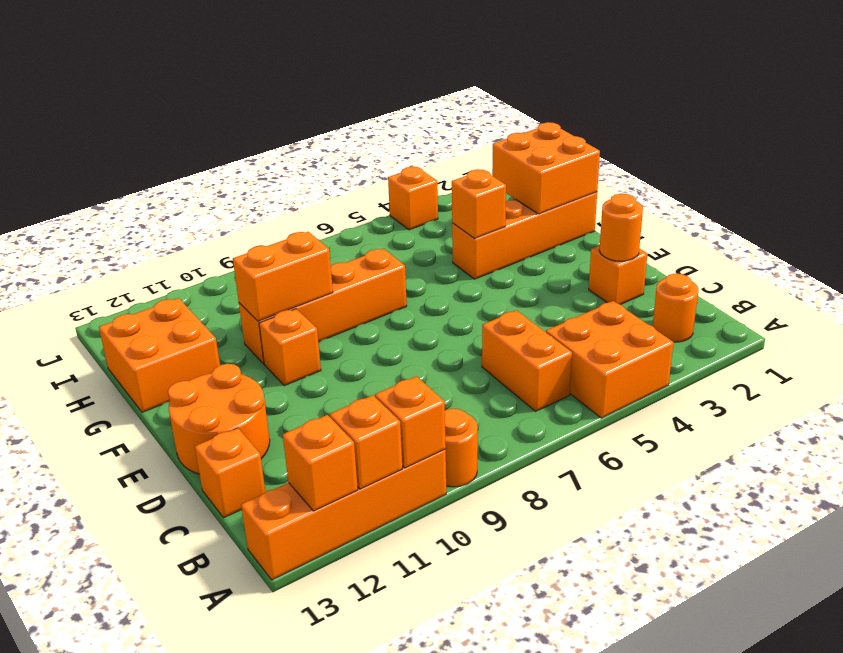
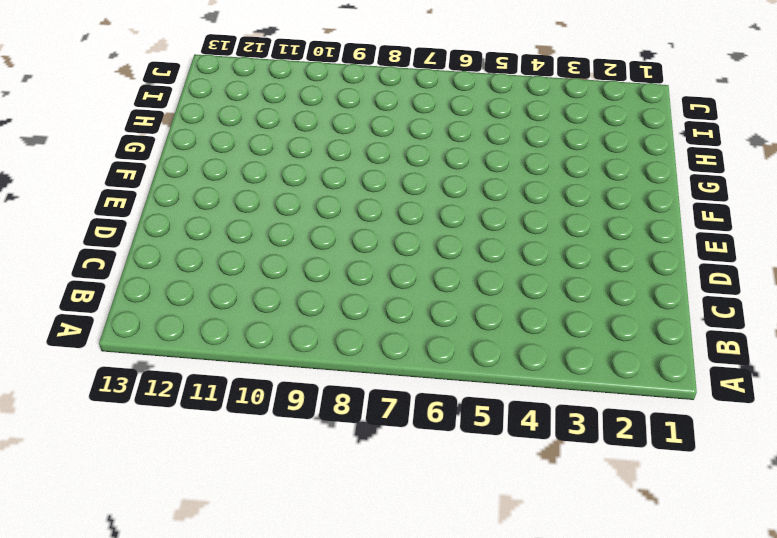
none -> orange brick A4:B5 level 1
none -> orange round brick A9 level 1
none -> orange brick A10:A13 level 1

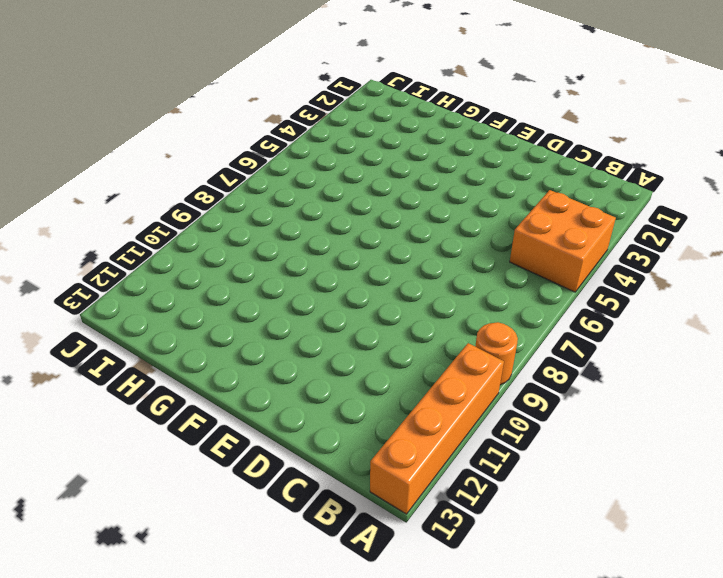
none -> orange round brick B2 level 1
none -> orange brick B6:C6 level 1
none -> orange brick C13 level 1

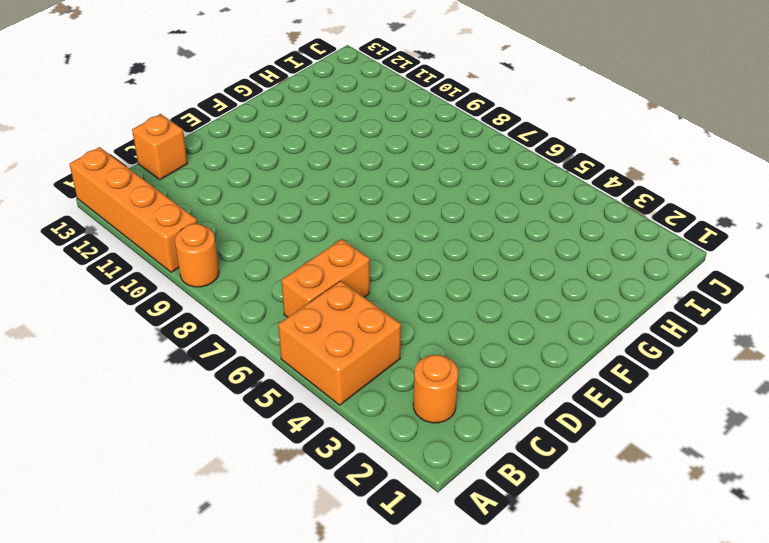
none -> orange brick D2 level 1
none -> orange round brick D12:E13 level 1
none -> orange brick F10 level 1

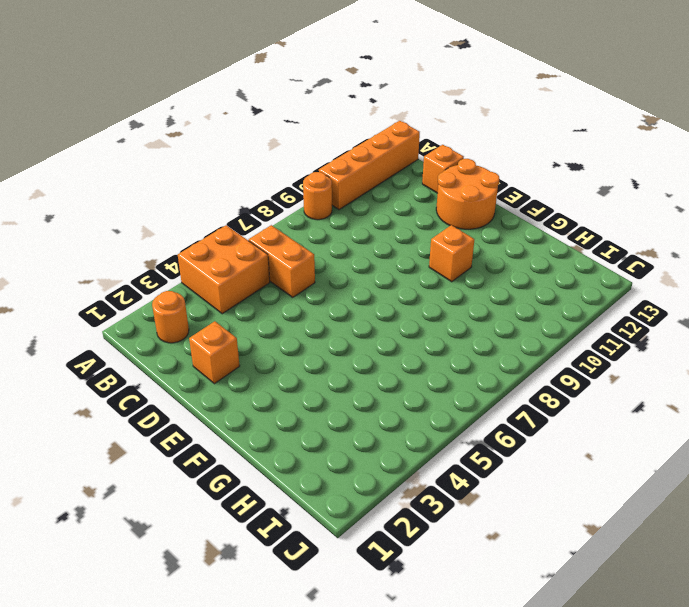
none -> orange brick G1:G4 level 1
none -> orange brick G7:G10 level 1
none -> orange brick G12:H13 level 1

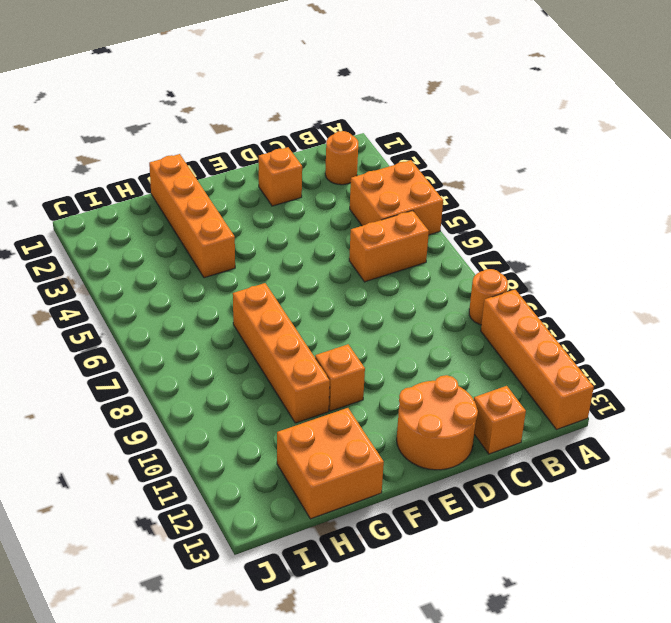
none -> orange brick J4 level 1
none -> orange brick A10 level 2
none -> orange brick A11 level 2

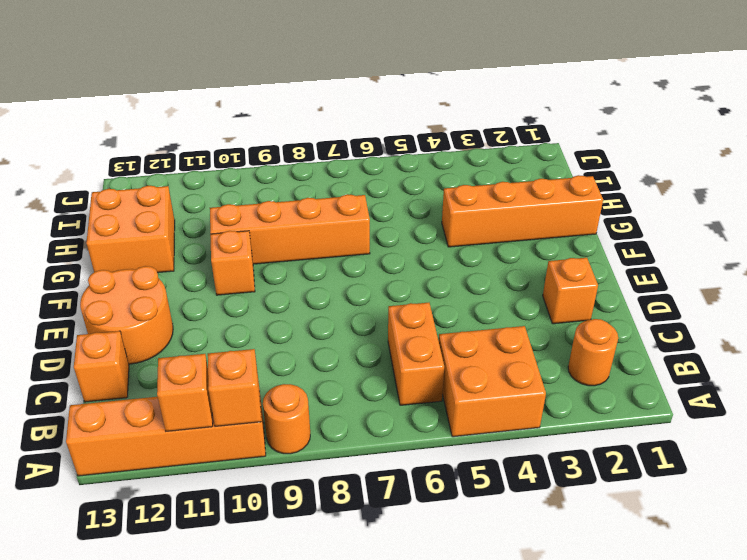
none -> orange brick J4 level 1
none -> orange brick A12 level 2
none -> orange round brick D2 level 2

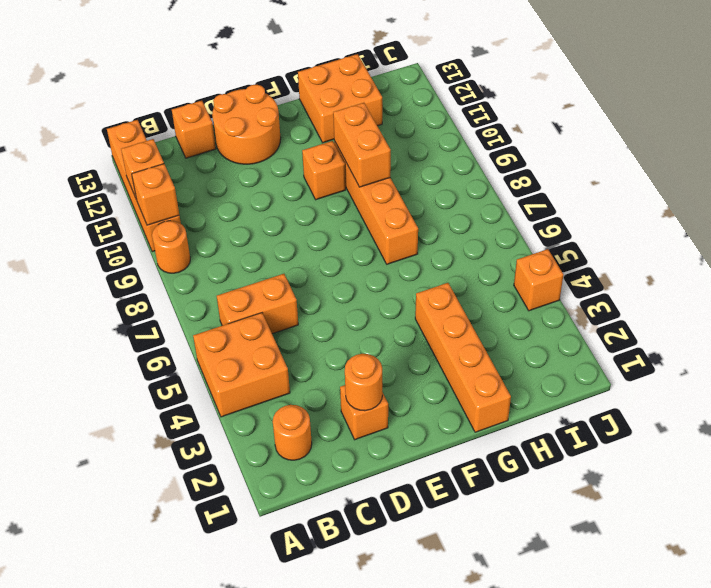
none -> orange brick A12 level 2
none -> orange brick G1:H2 level 2
none -> orange brick G4 level 2

